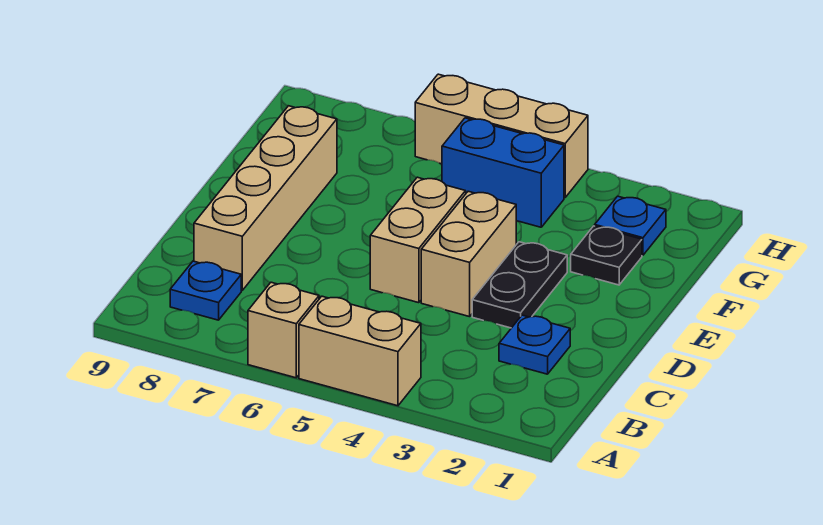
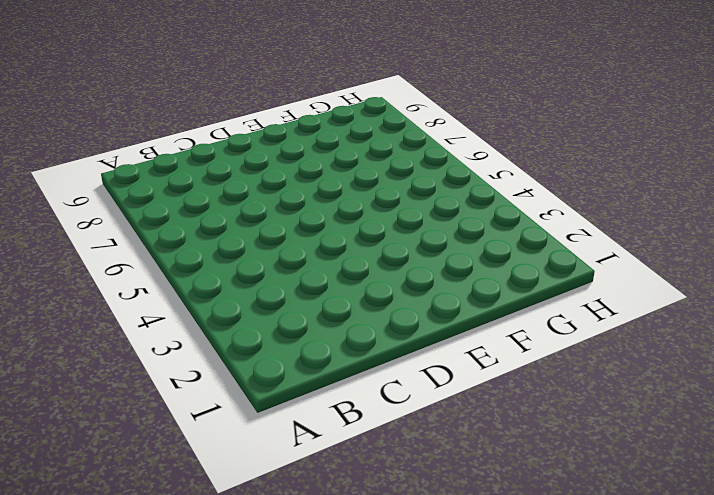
none -> tan brick A4:A5 level 1
none -> tan brick A6 level 1
none -> blue plate B8 level 1

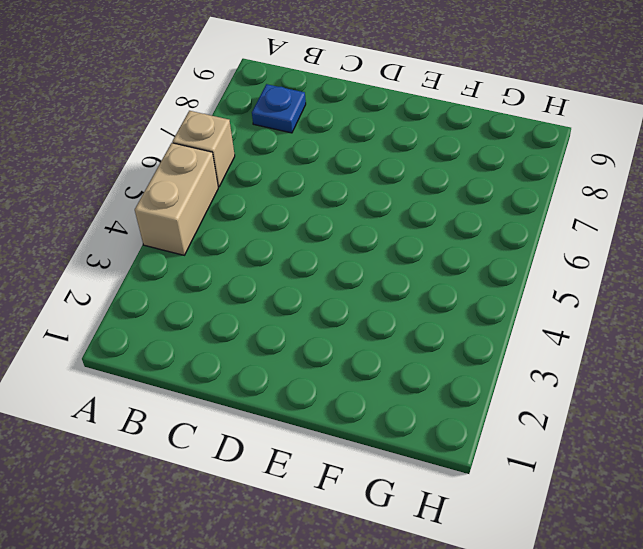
none -> blue plate C2 level 1
none -> tan brick C8:F8 level 1
none -> black plate D3:E3 level 1

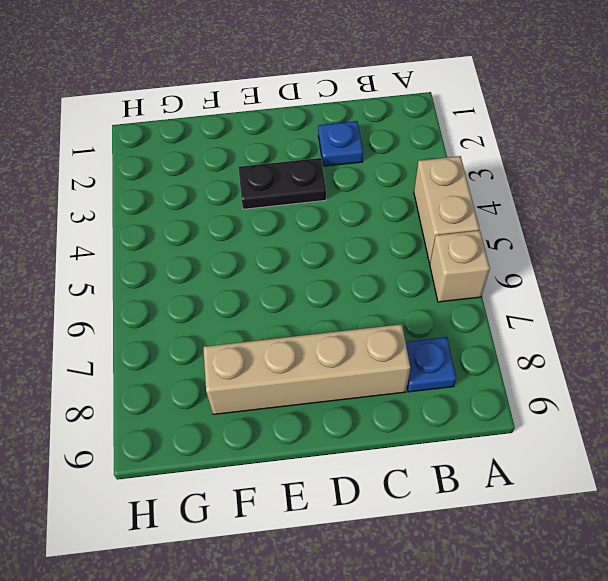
none -> tan brick D4:E4 level 1
none -> tan brick D5:E5 level 1
none -> black plate F2 level 1

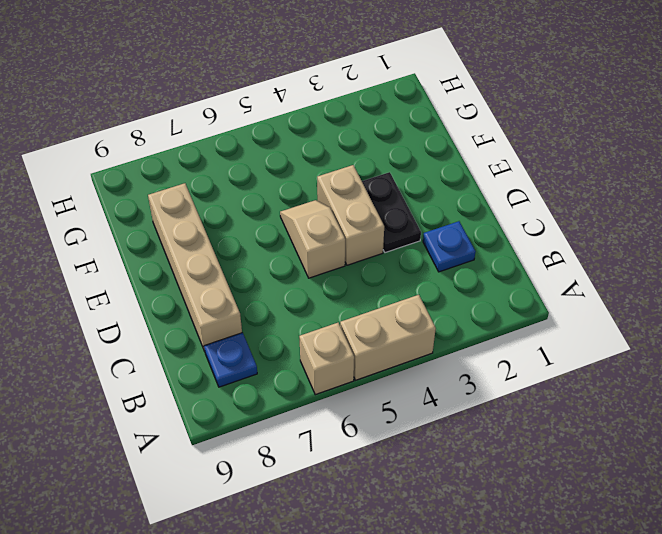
tan slope D5:E5 level 1 top D -> tan brick D5:E5 level 1
none -> black plate F2 level 1
none -> blue plate G2 level 1
none -> blue brick G4:G5 level 1

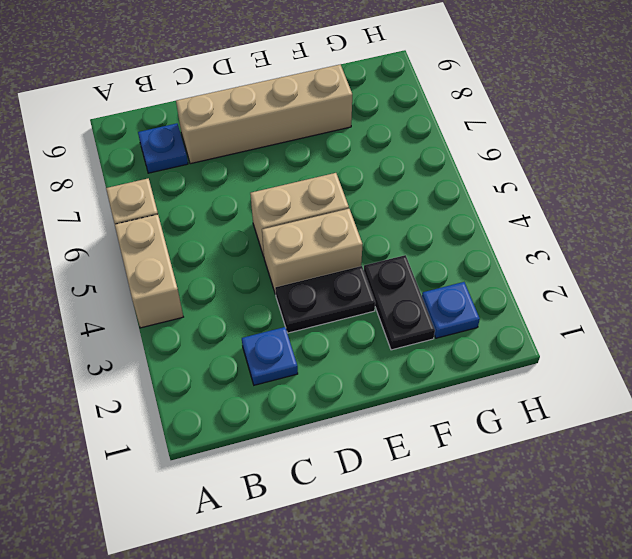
black plate F2:F3 level 1 -> black plate F2 level 1
none -> blue brick G4:G5 level 1
none -> tan brick H4:H6 level 1

